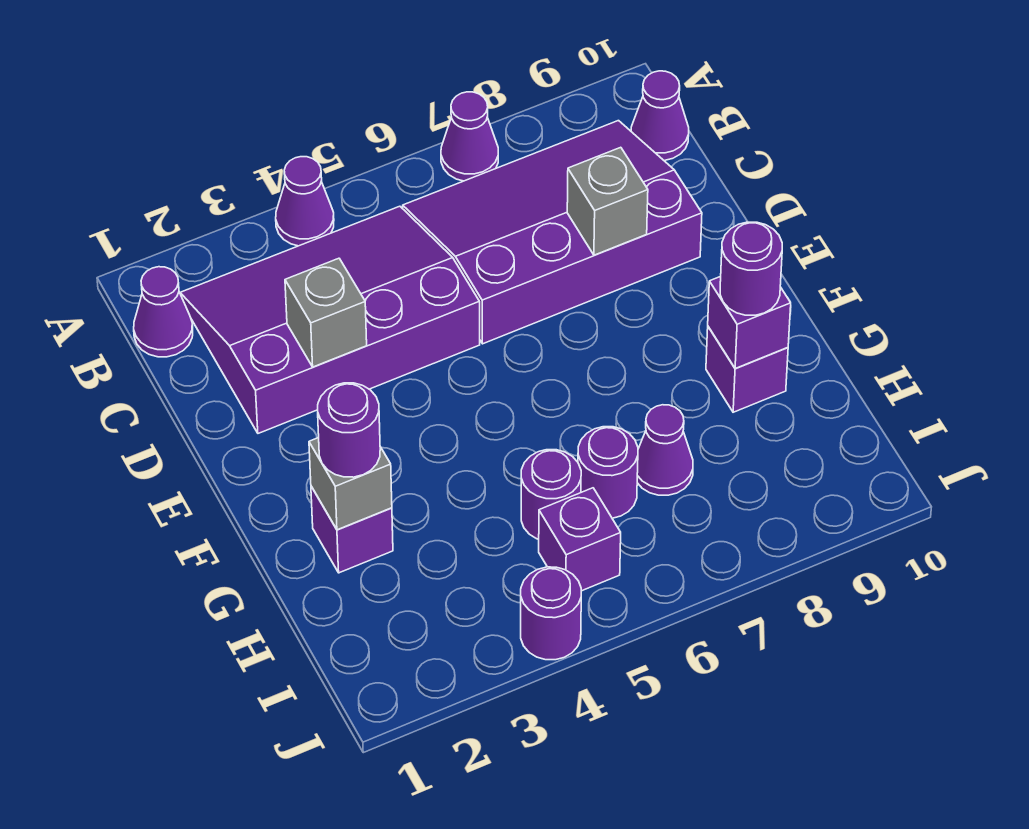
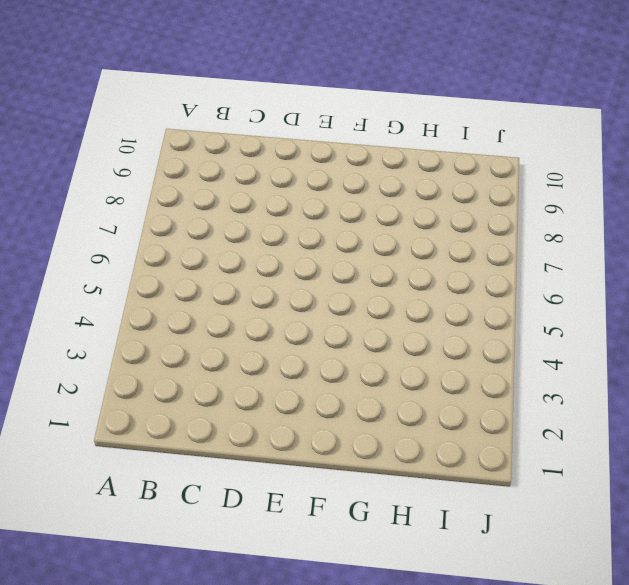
none -> purple cone A4 level 1
none -> purple cone A7 level 1
none -> purple cone B1 level 1

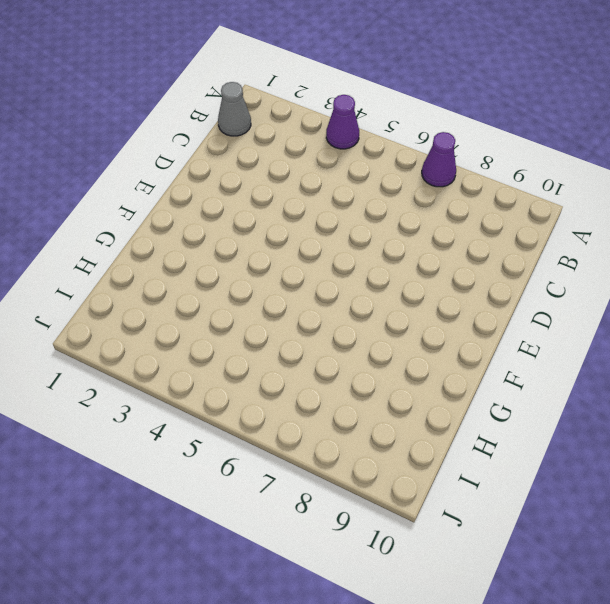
grey cone B1 level 1 -> purple cone B1 level 1
none -> purple slope B2:D5 level 1 top D
none -> purple slope B6:D9 level 1 top D
none -> purple cone B10 level 1

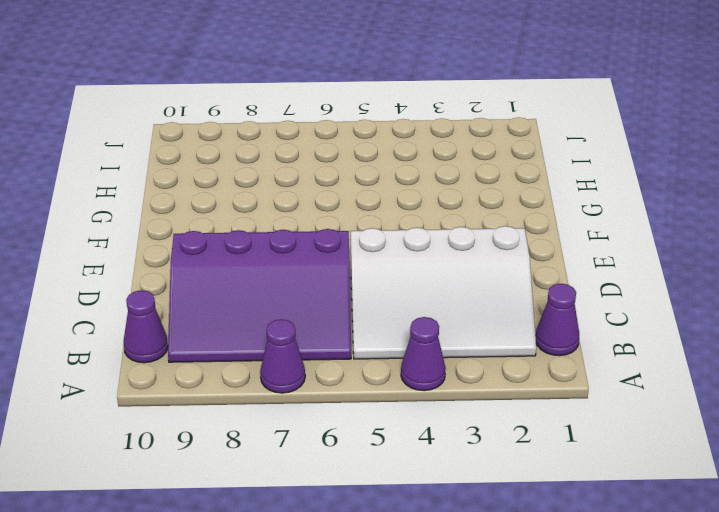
white slope B2:D5 level 1 top D -> purple slope B2:D5 level 1 top D
none -> purple brick G2 level 1
none -> purple brick G9 level 1
none -> purple round brick H5 level 1

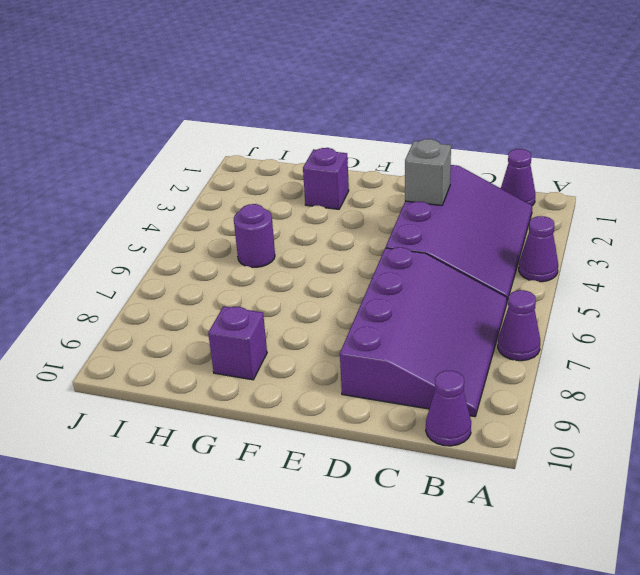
none -> purple round brick H6 level 1
none -> purple cone H7 level 1
none -> purple brick I5 level 1

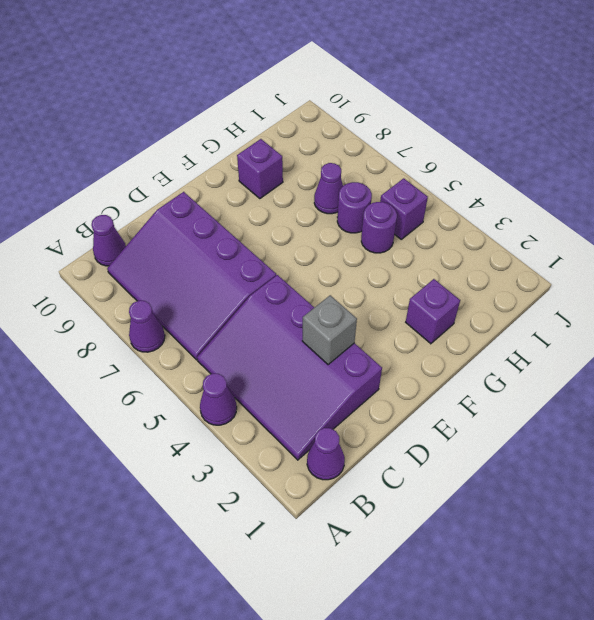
none -> purple round brick J4 level 1
none -> grey brick D8 level 2
none -> grey brick G2 level 2

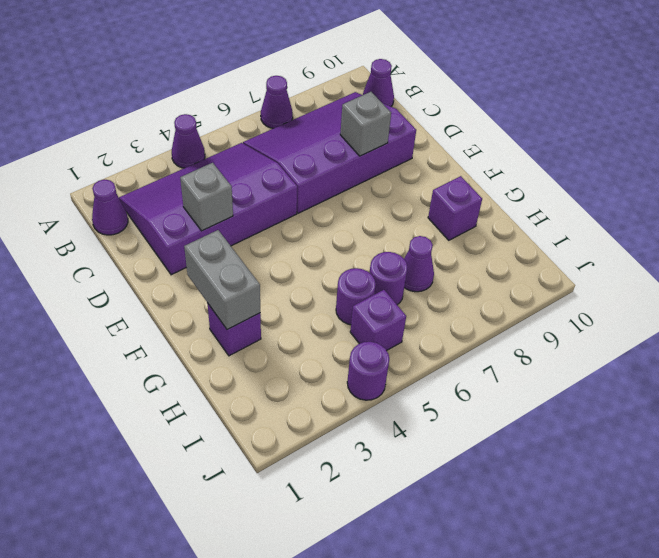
grey brick F2:G2 level 2 -> grey brick G2 level 2
none -> purple brick G9 level 2
none -> purple round brick G2 level 3
none -> purple round brick G9 level 3

